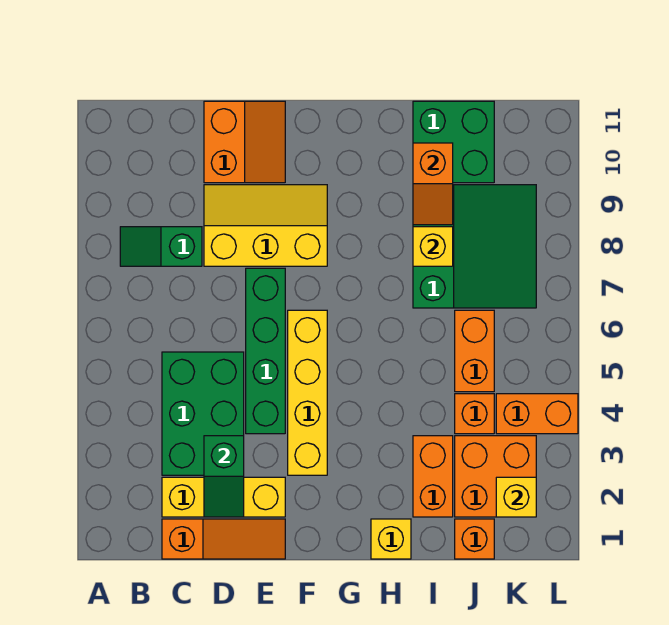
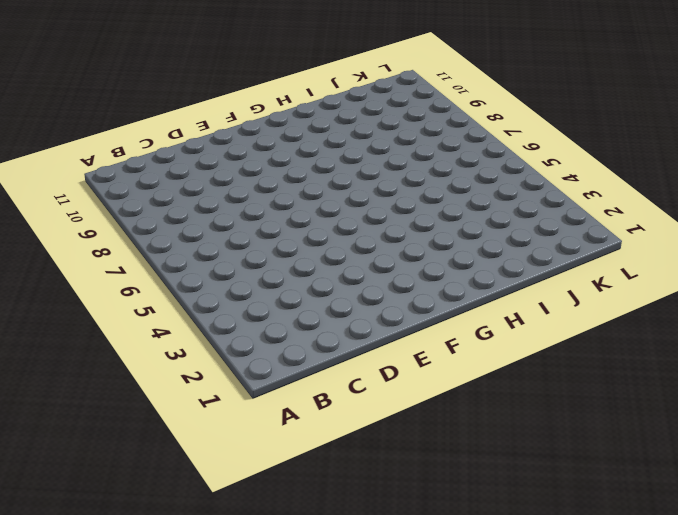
none -> green slope B8:C8 level 1 top C
none -> orange slope C1:E1 level 1 top C
none -> yellow brick C2:E2 level 1

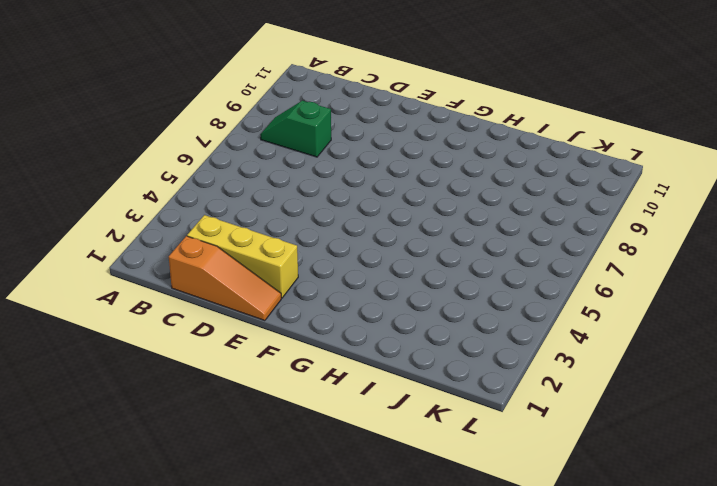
none -> green brick C3:D5 level 1
none -> yellow slope D8:F9 level 1 top 8
none -> orange slope D10:E11 level 1 top D

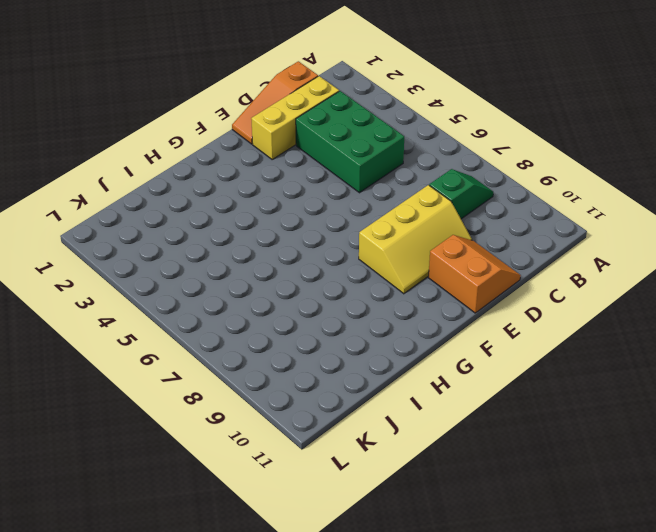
orange slope D10:E11 level 1 top E -> orange slope D10:E11 level 1 top D
none -> green brick E4:E7 level 1
none -> yellow brick F3:F6 level 1
none -> yellow brick H1 level 1

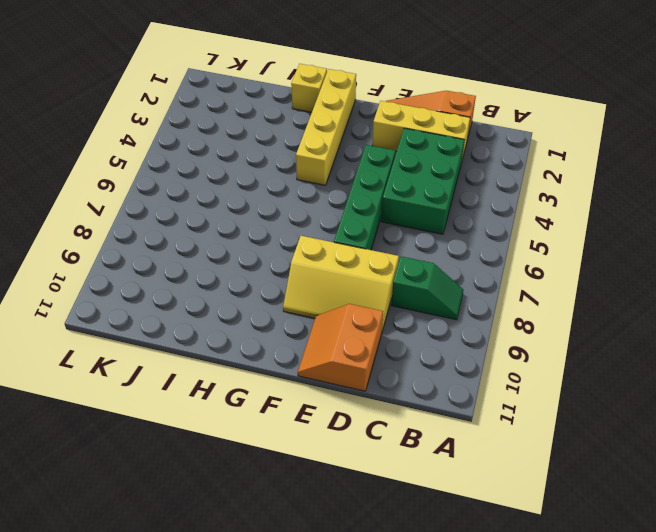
yellow brick G1:G4 level 1 -> yellow brick F3:F6 level 1
none -> orange brick I2:I3 level 1
none -> green slope I7:K9 level 1 top I
none -> green brick I10:J11 level 1

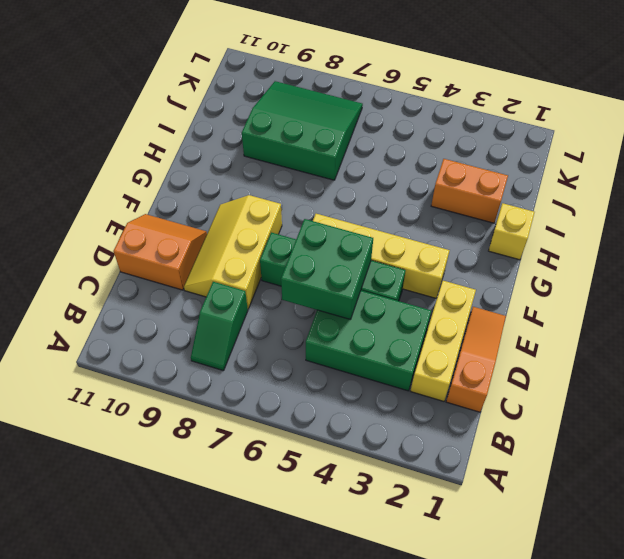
green brick D5:E6 level 2 -> green brick I10:J11 level 1
none -> orange brick J1 level 1
none -> orange brick J2:K3 level 1
none -> orange brick J4 level 1

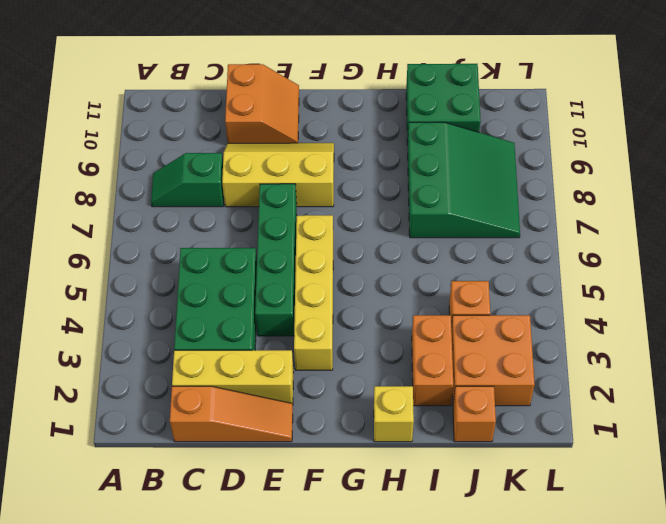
none -> orange brick J5:J6 level 1
none -> orange brick K4:L4 level 1
none -> green slope D2:D3 level 2 top 3

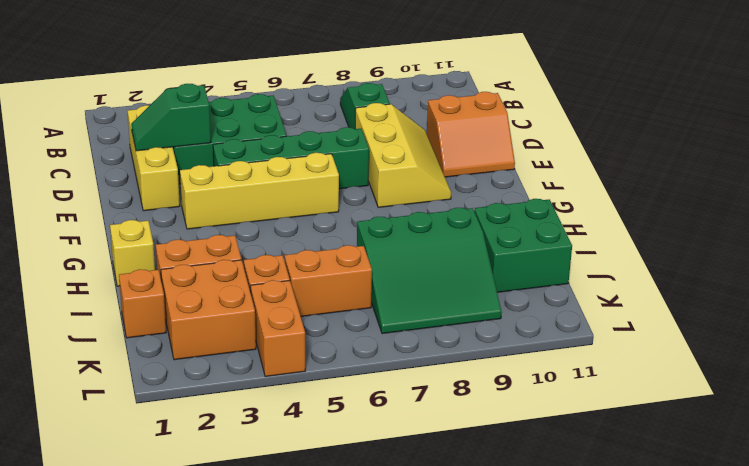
none -> orange slope C1:E1 level 1 top C
none -> yellow brick I8 level 2
none -> orange slope I9:I10 level 2 top 10

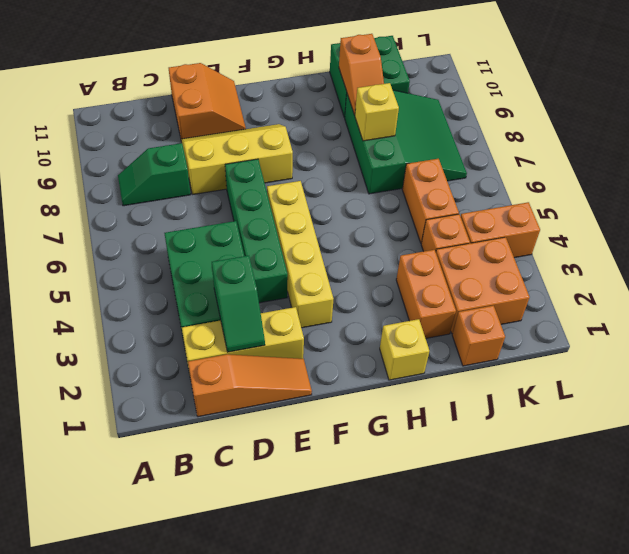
none -> yellow brick K2 level 2

